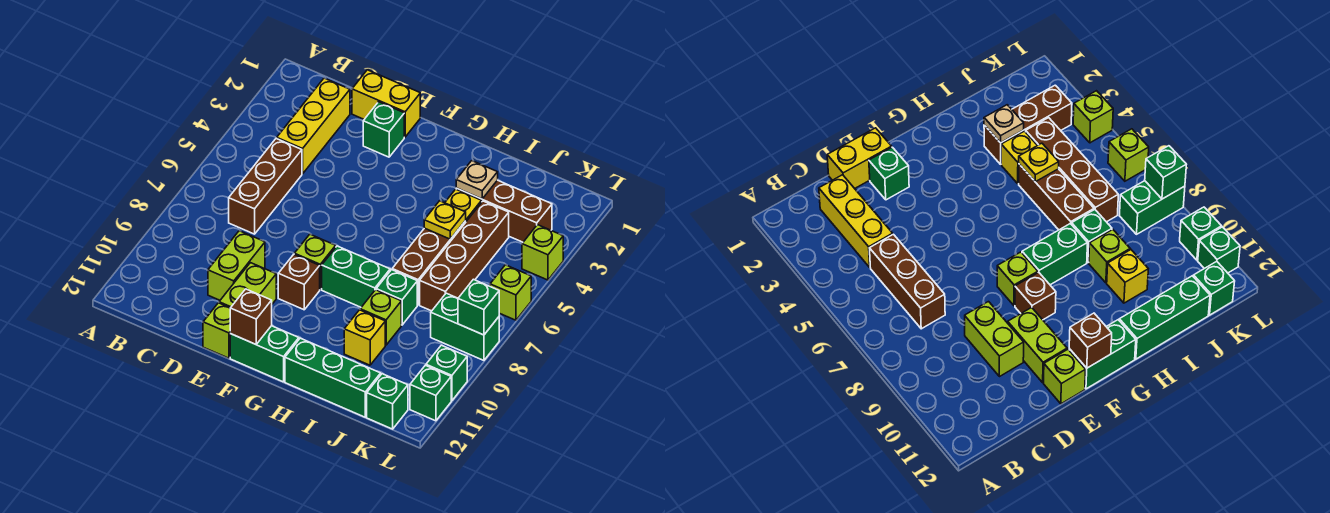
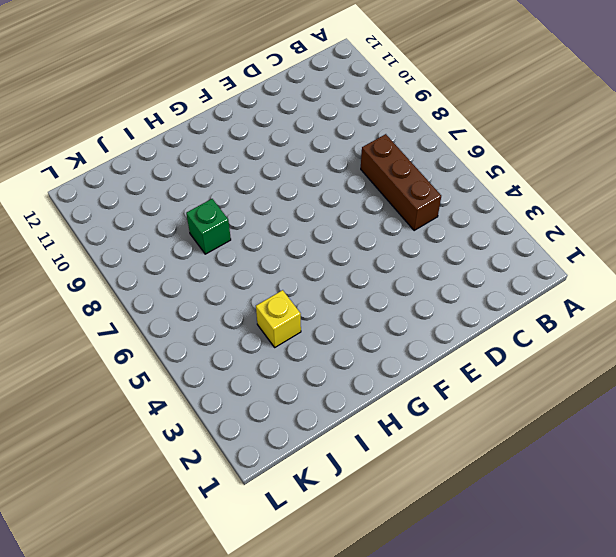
none -> yellow brick C2:C4 level 1
none -> yellow brick D1:E1 level 1
none -> lime brick D9:D10 level 1

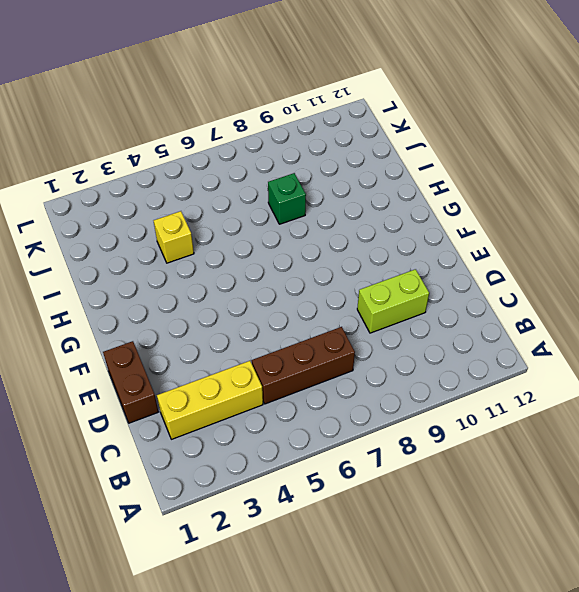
brown brick D1:E1 level 1 -> yellow brick D1:E1 level 1
none -> green brick E2 level 1
none -> lime brick E10:E11 level 1
none -> lime brick E12 level 1

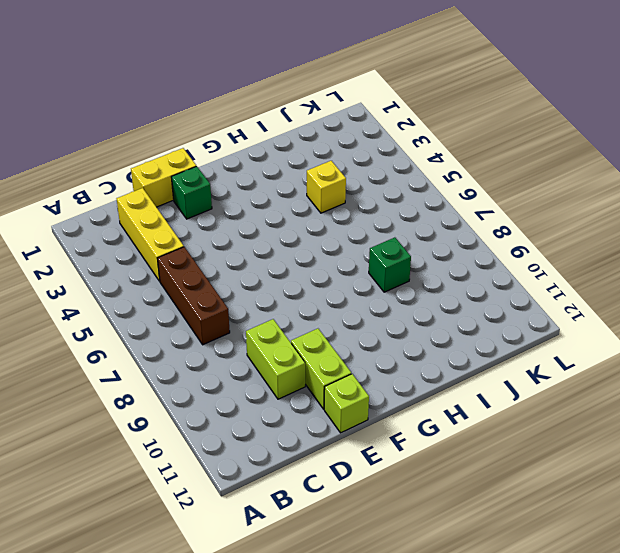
none -> lime brick F8 level 1
none -> brown brick F9 level 1
none -> green brick F12:G12 level 1

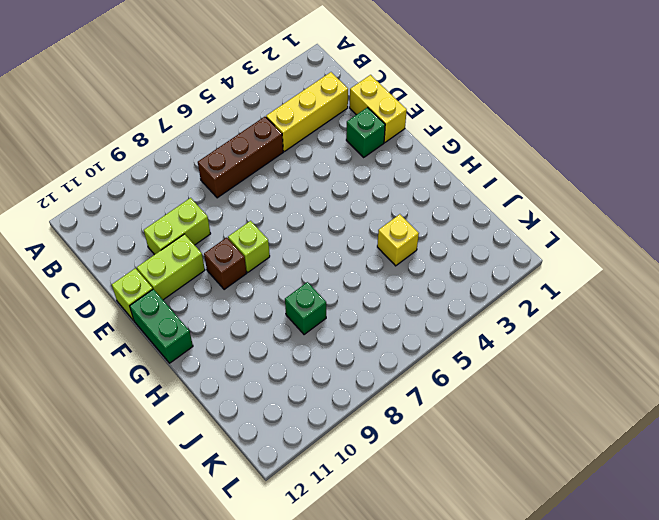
none -> green brick G8:H8 level 1
none -> green brick H12:J12 level 1
none -> brown brick I3:K3 level 1

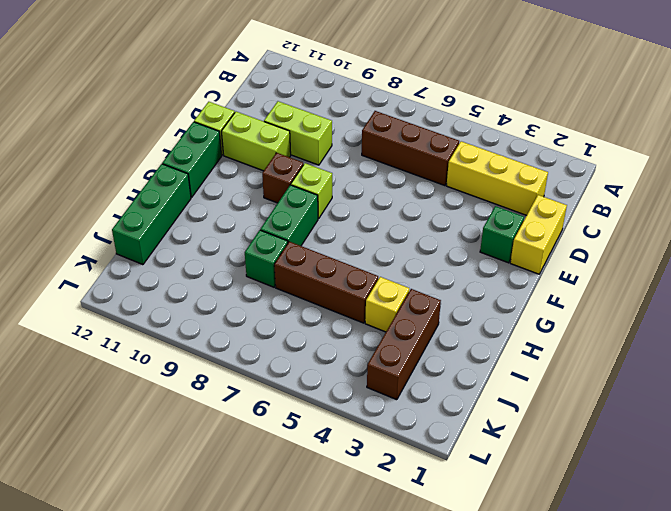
none -> lime brick I9 level 1
none -> yellow brick I10 level 1
none -> brown brick J4:J7 level 1

